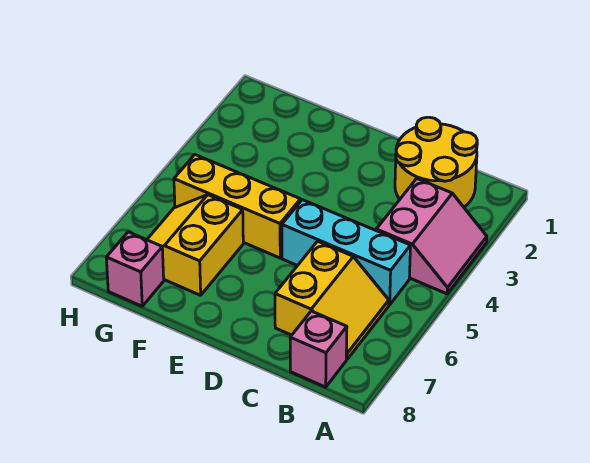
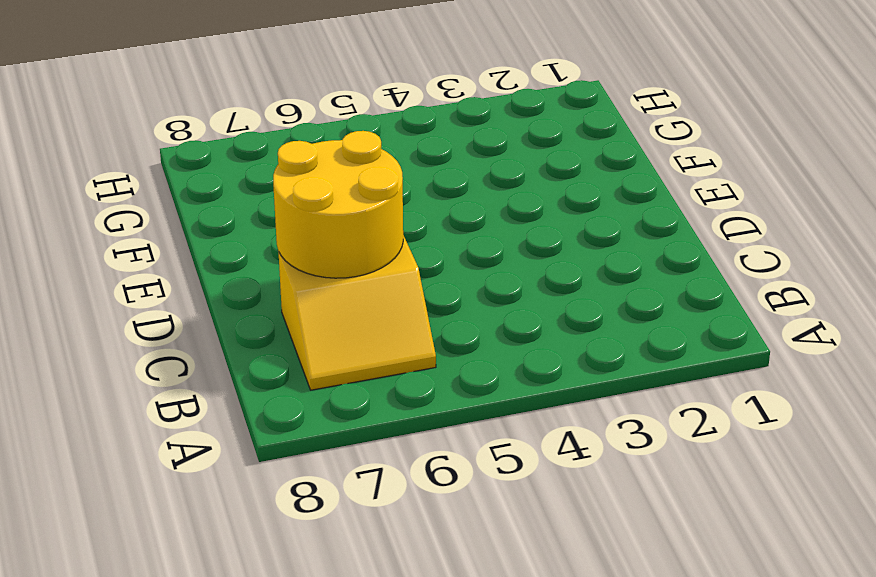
yellow round brick C6:D7 level 2 -> yellow round brick B1:C2 level 1
none -> pink slope A3:B4 level 1 top B
none -> cyan brick B5:D5 level 1

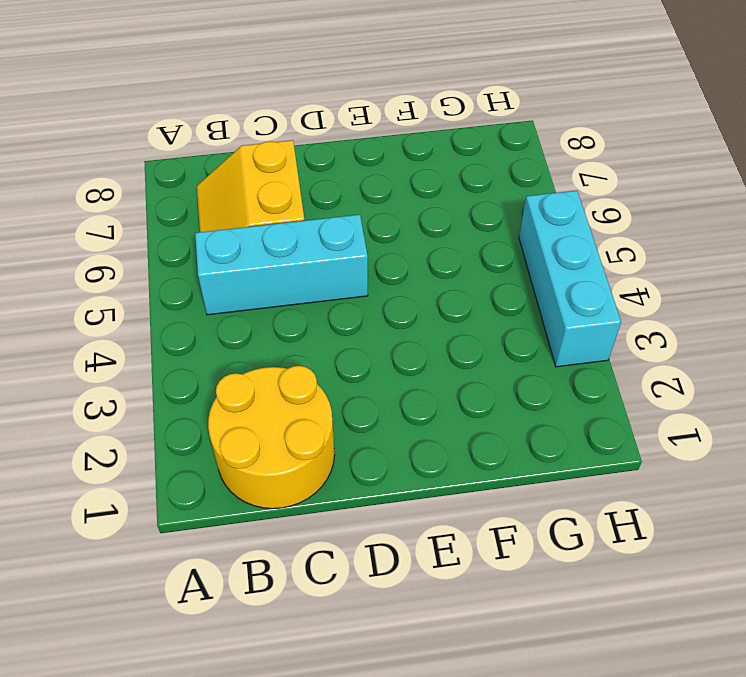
cyan brick H3:H5 level 1 -> none
none -> pink slope A3:B4 level 1 top B
none -> pink brick B8 level 1

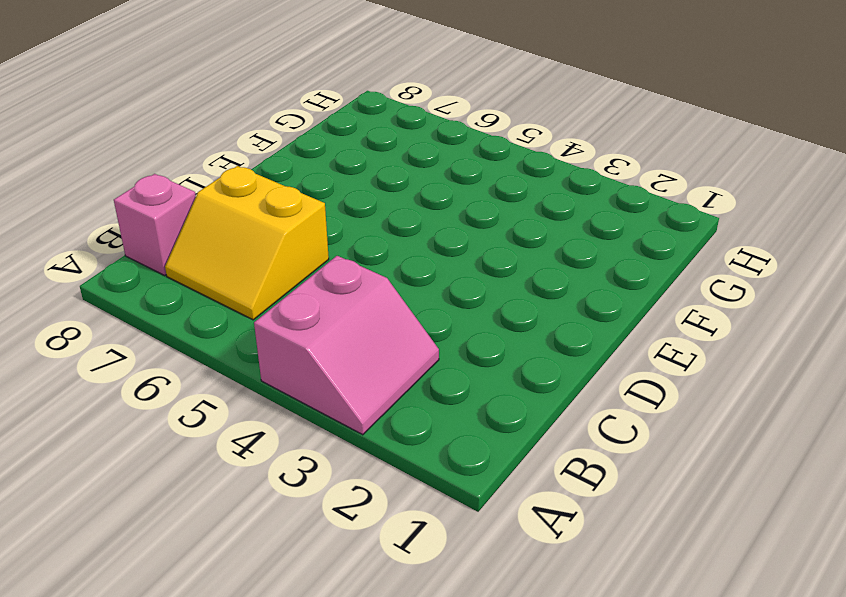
pink slope A3:B4 level 1 top 4 -> pink slope A3:B4 level 1 top B
none -> yellow round brick B1:C2 level 1
none -> cyan brick B5:D5 level 1

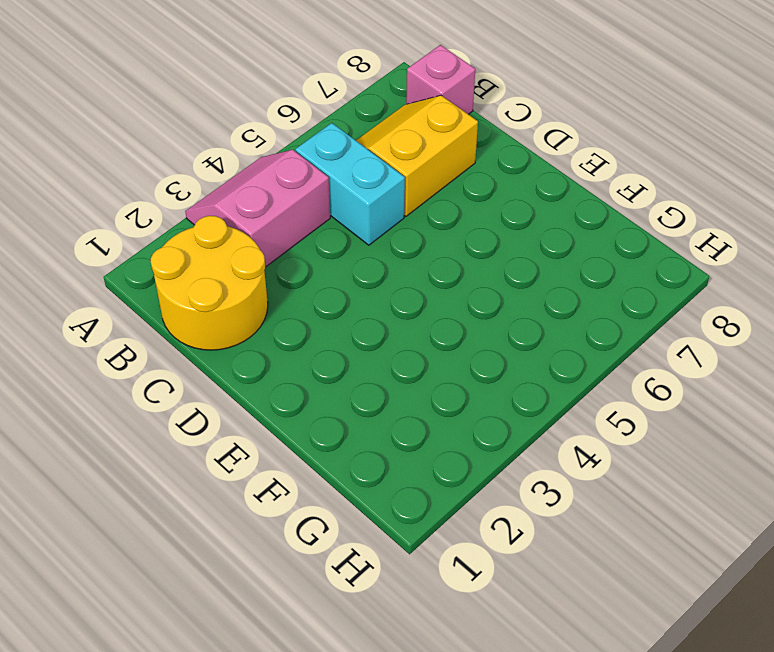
cyan brick B5:C5 level 1 -> cyan brick B5:D5 level 1
none -> yellow brick E5:G5 level 1
none -> yellow slope F6:G7 level 1 top F

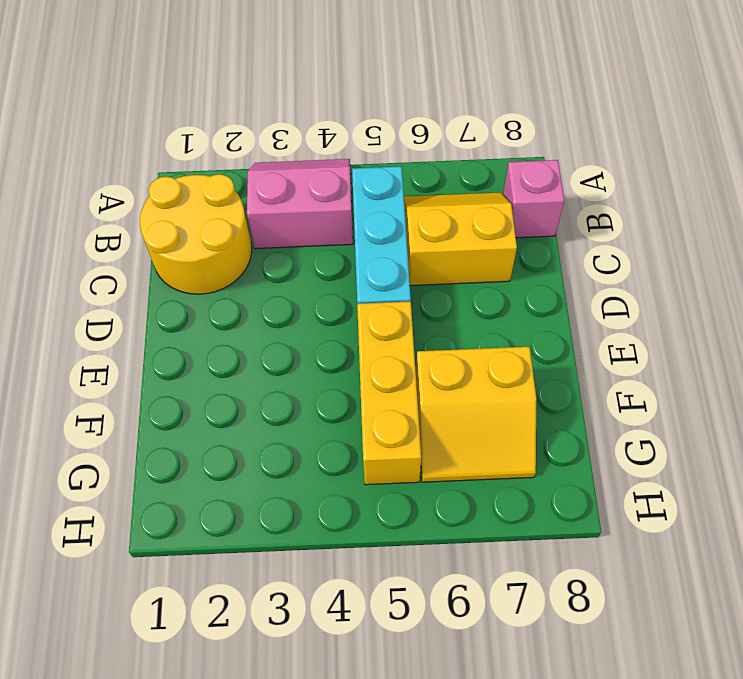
none -> pink brick G8 level 1

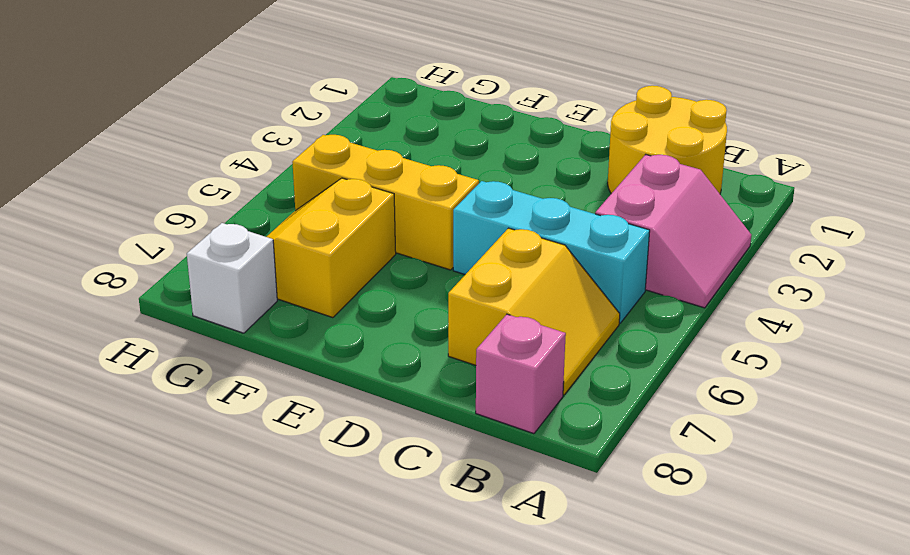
white brick G8 level 1 -> pink brick G8 level 1

